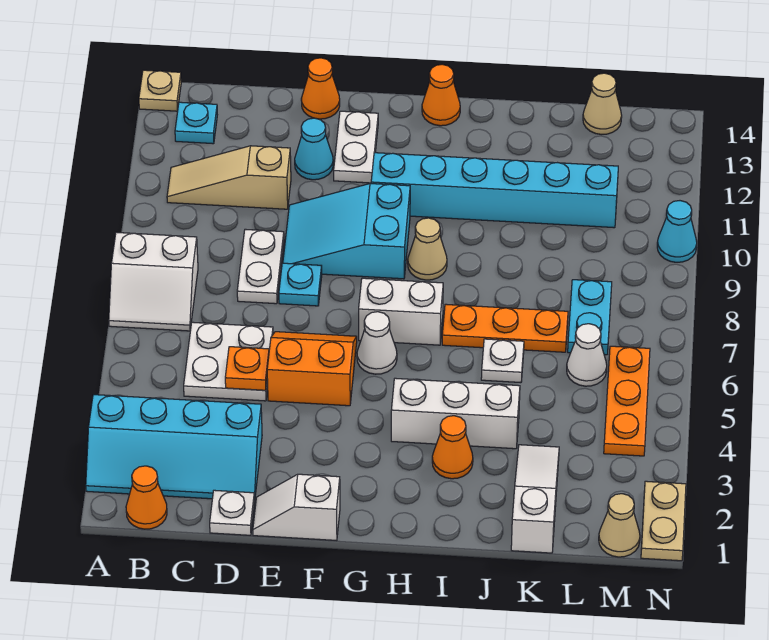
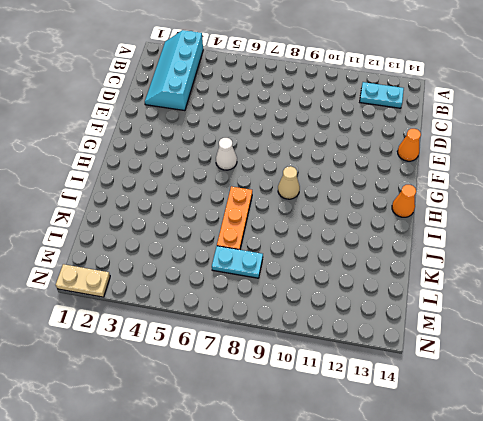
cyan plate B12:B13 level 1 -> cyan plate B13 level 1
none -> white slope A7:B8 level 1 top 8
none -> tan plate A14 level 1
none -> orange cone B1 level 1
none -> tan slope B11:D11 level 1 top D

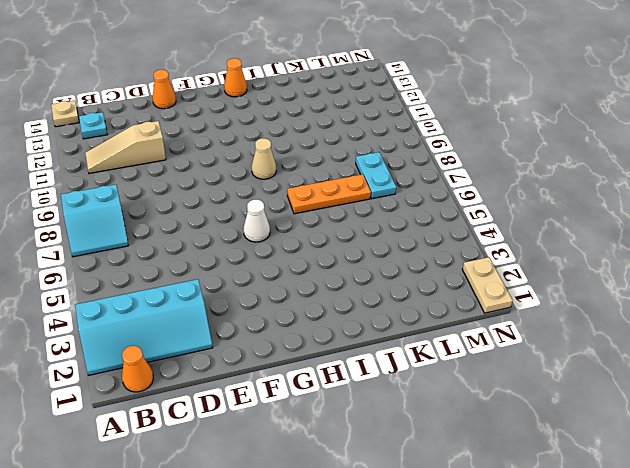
cyan slope A7:B8 level 1 top 8 -> white slope A7:B8 level 1 top 8
none -> white plate C5:D6 level 1
none -> white plate D1 level 1
none -> white plate D8:D9 level 1
none -> white slope E1:F1 level 1 top F

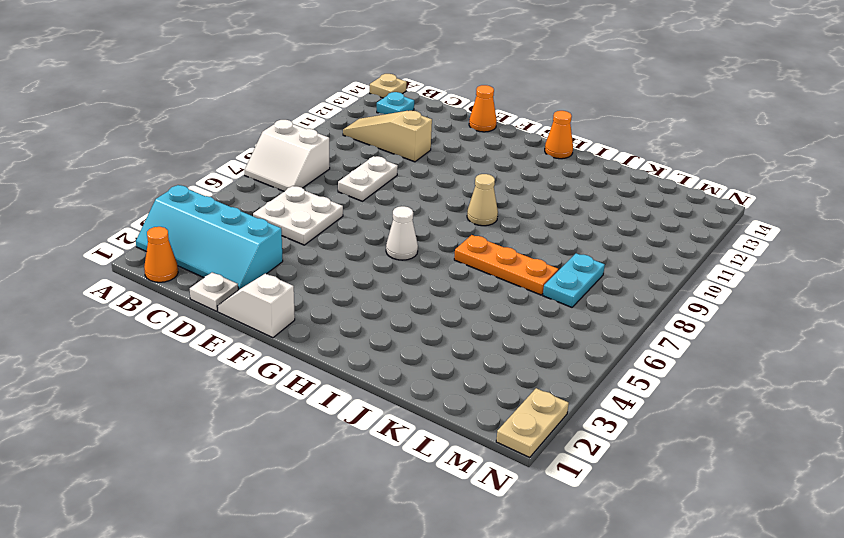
none -> orange slope E5:F6 level 1 top 5
none -> cyan plate E8 level 1
none -> cyan slope E9:G10 level 1 top G
none -> cyan cone E12 level 1

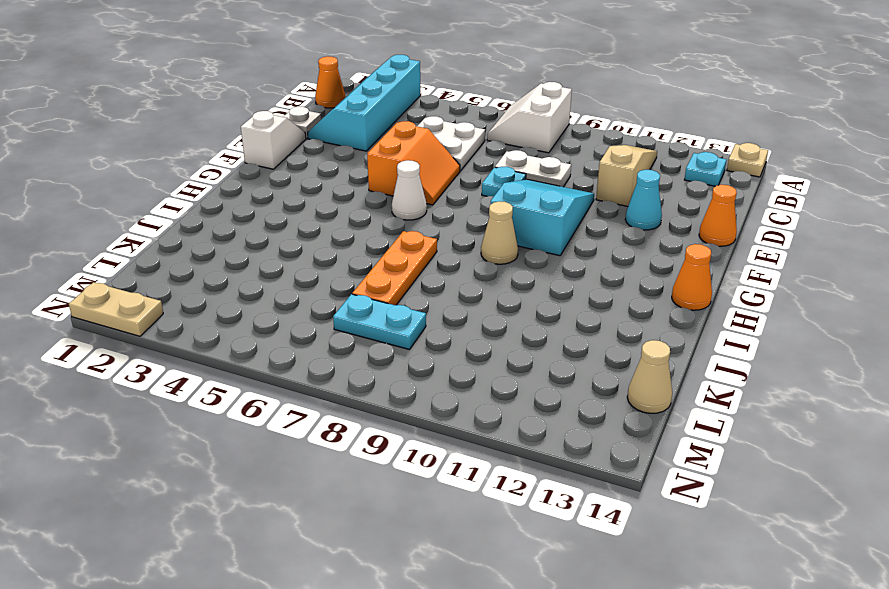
none -> white plate F12:F13 level 1
none -> white brick G7:H7 level 1
none -> cyan brick G11:L11 level 1
none -> white brick H4:J4 level 1

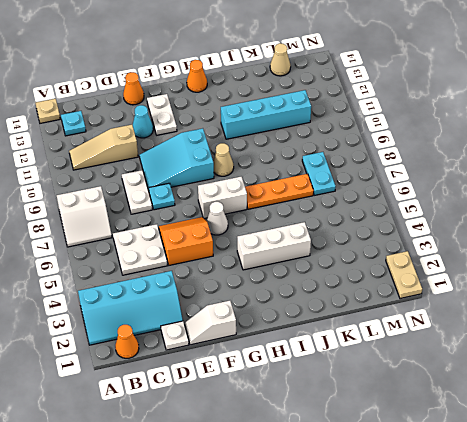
cyan brick I11:L11 level 1 -> cyan brick G11:L11 level 1
none -> orange cone I3 level 1
none -> white plate J6 level 1
none -> white slope K1:K3 level 1 top 1
none -> white cone L6 level 1

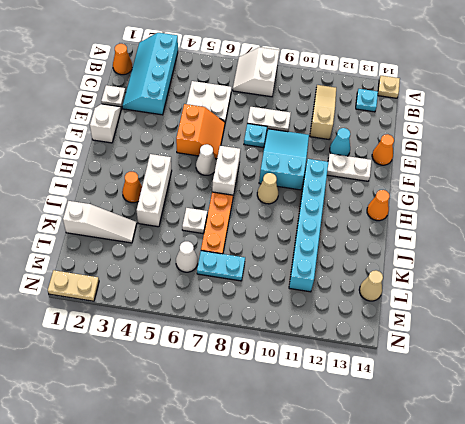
none -> tan cone M1 level 1
none -> orange plate M4:M6 level 1
none -> cyan cone N10 level 1
none -> orange plate D5 level 2

